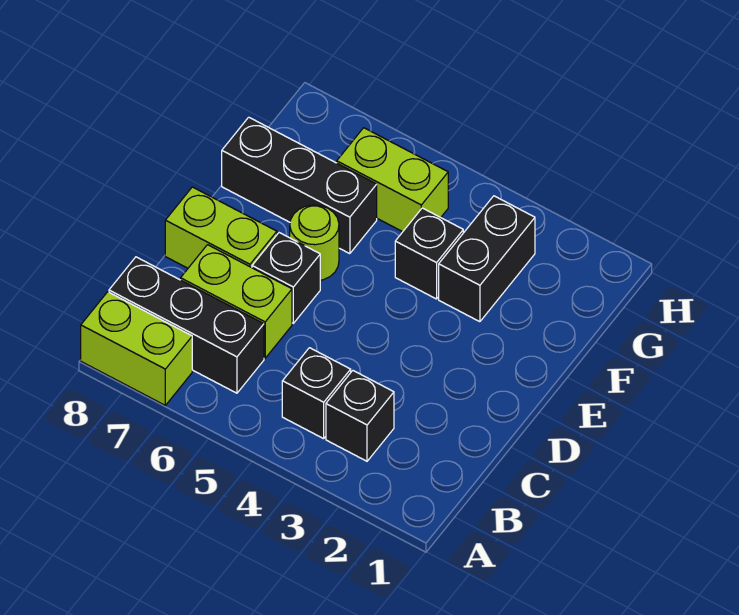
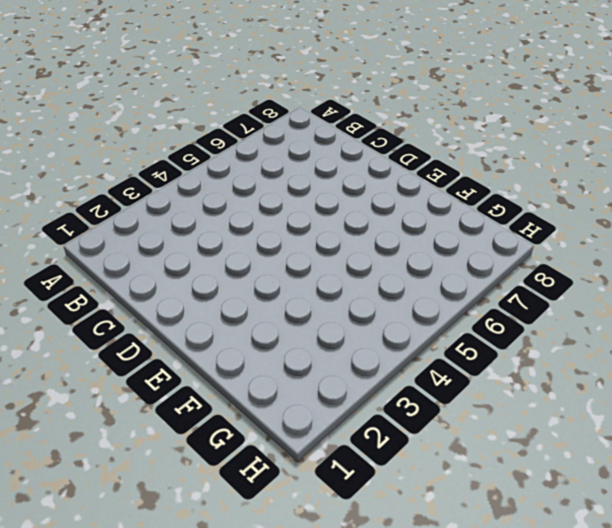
none -> lime brick A7:A8 level 1
none -> black brick B3 level 1
none -> black brick B4 level 1

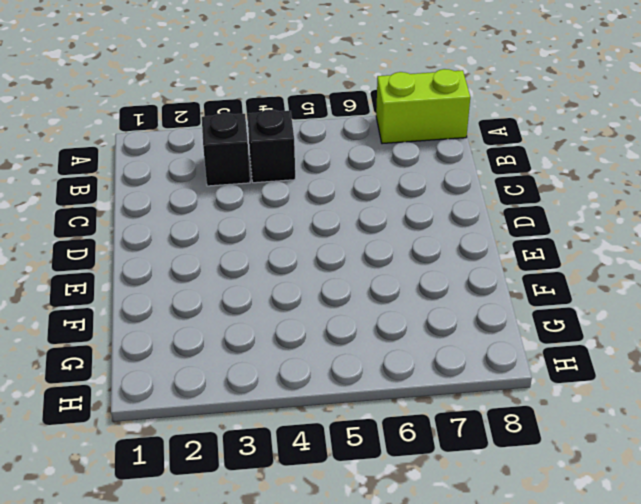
none -> black brick B6:B8 level 1
none -> lime brick C6:C7 level 1
none -> black brick D6 level 1

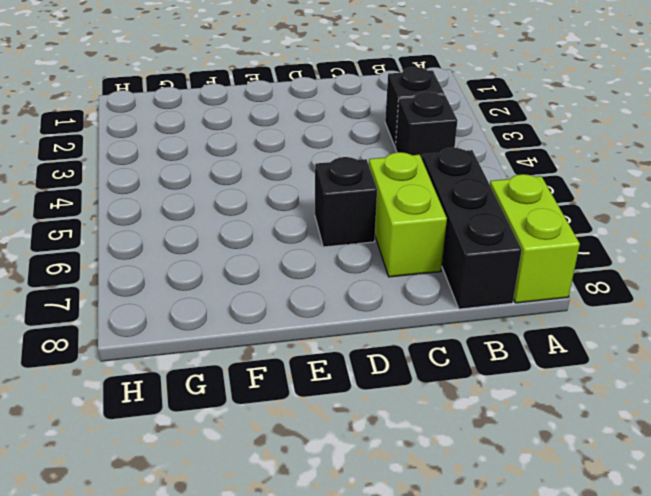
none -> lime brick D7:D8 level 1
none -> lime round brick E6 level 1
none -> black brick F3:G3 level 1

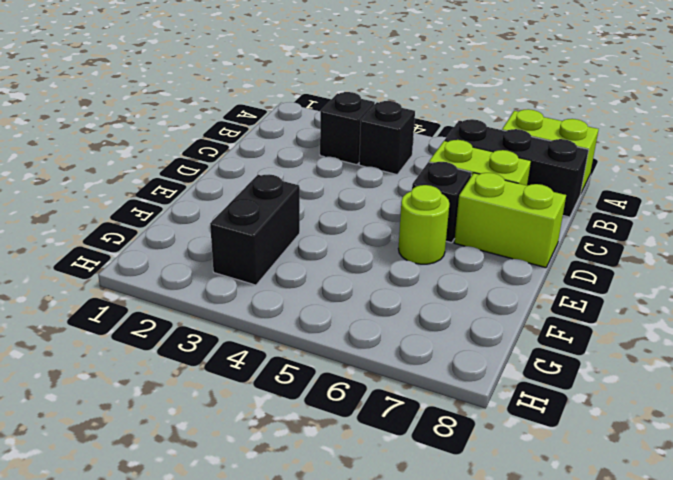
none -> black brick F4 level 1
none -> black brick F6:F8 level 1
none -> lime brick G5:G6 level 1

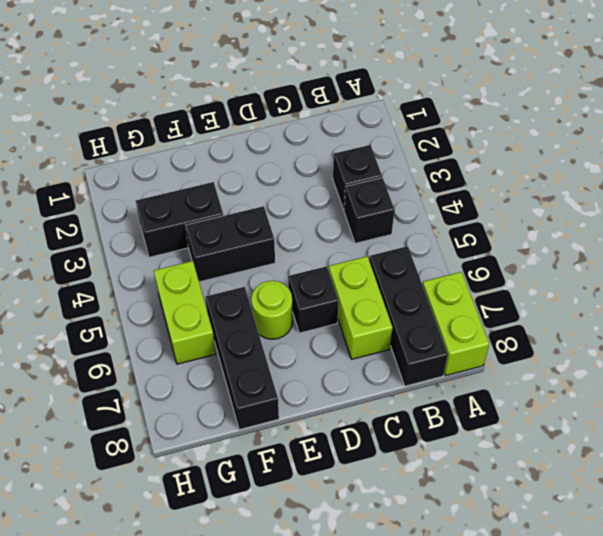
black brick E4:F4 level 1 -> black brick F4 level 1
none -> lime brick D7:D8 level 1

